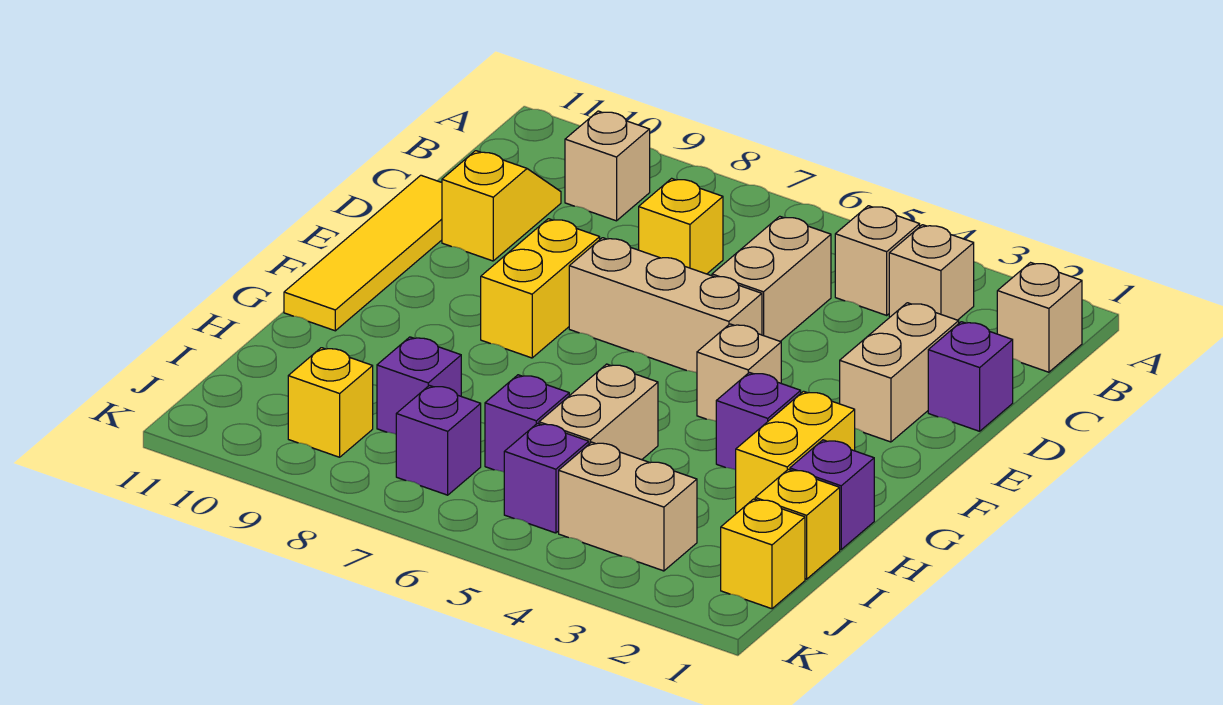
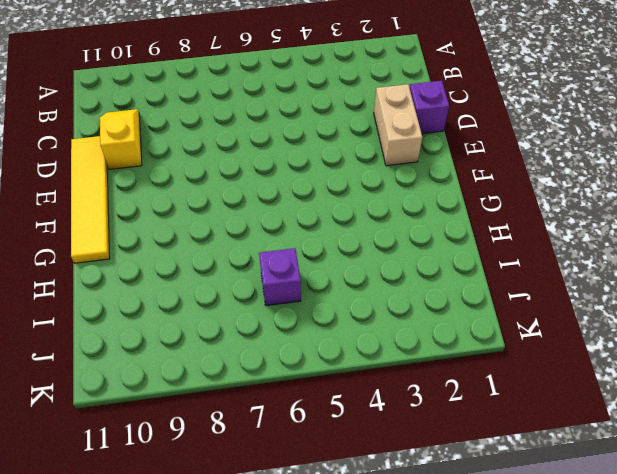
none -> tan brick B1 level 1
none -> tan brick B3 level 1
none -> tan brick B4 level 1

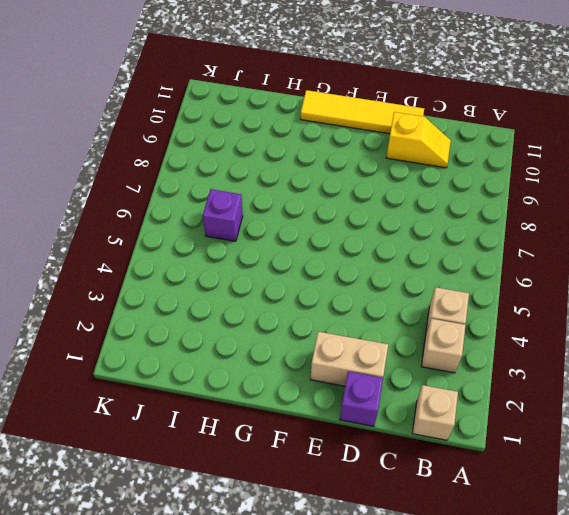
none -> tan brick B9 level 1
none -> tan brick C5:D5 level 1
none -> yellow brick C7 level 1

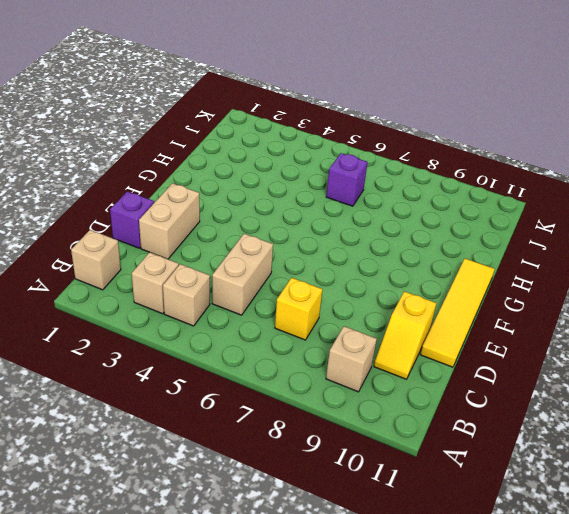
none -> tan brick E5:E7 level 1
none -> yellow brick E8:F8 level 1
none -> tan brick F4 level 1

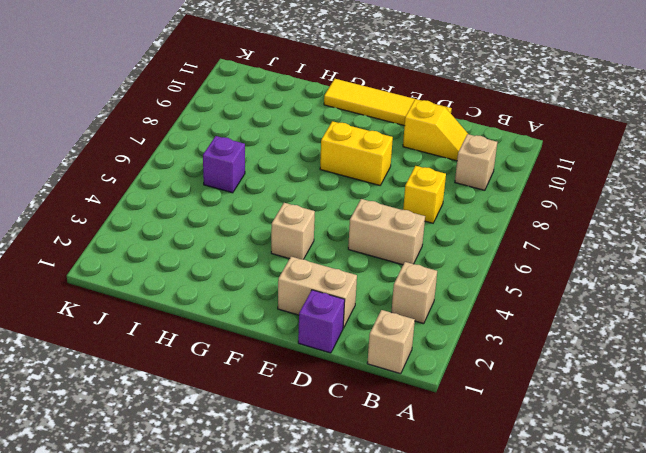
none -> tan brick B4 level 1
none -> tan brick E5:E7 level 1
none -> yellow brick G2:H2 level 1

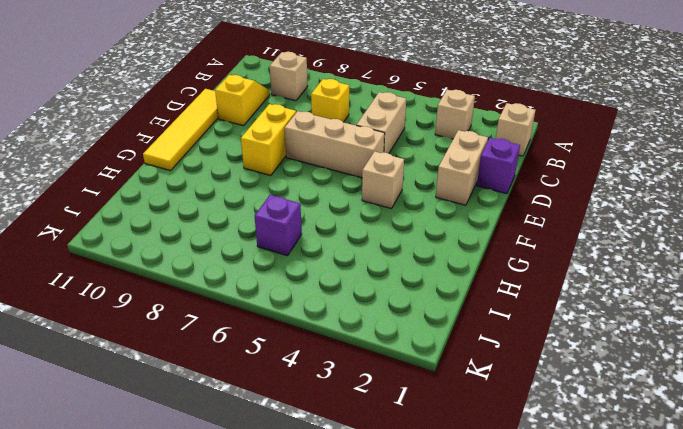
none -> tan brick B4 level 1
none -> yellow brick G2:H2 level 1
none -> purple brick G3 level 1

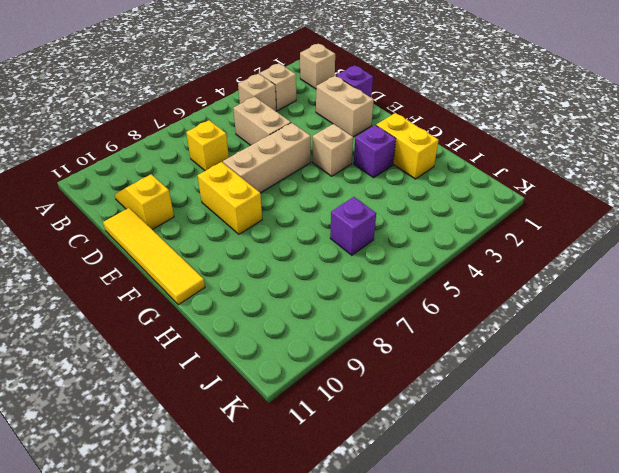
none -> tan brick B9 level 1
none -> purple brick H1 level 1
none -> tan brick H5:I5 level 1

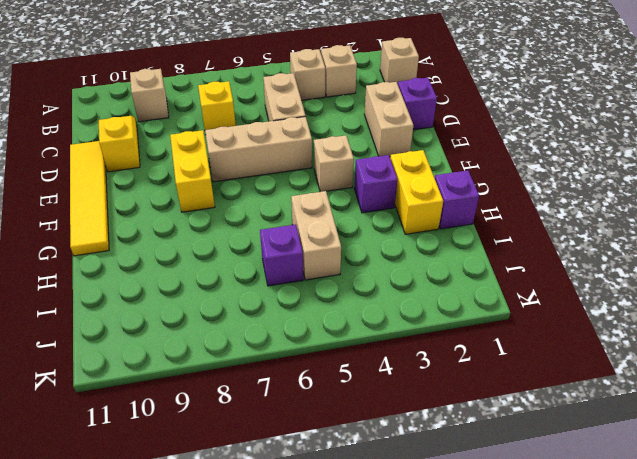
none -> yellow brick I1 level 1
none -> purple brick I8 level 1
none -> yellow brick J1 level 1

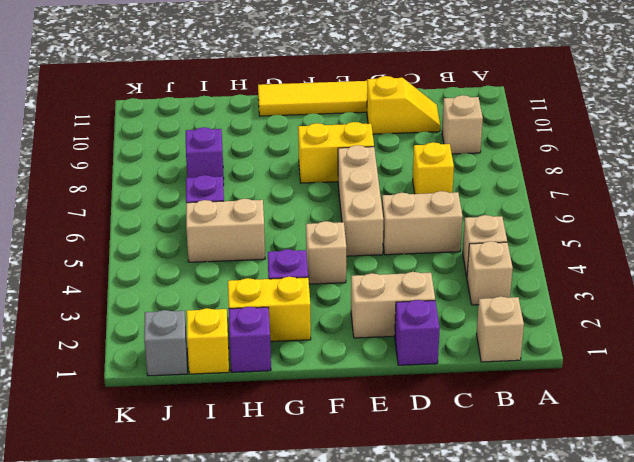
grey brick J1 level 1 -> yellow brick J1 level 1
none -> tan brick J3:J4 level 1
none -> purple brick J5 level 1
none -> purple brick J7 level 1

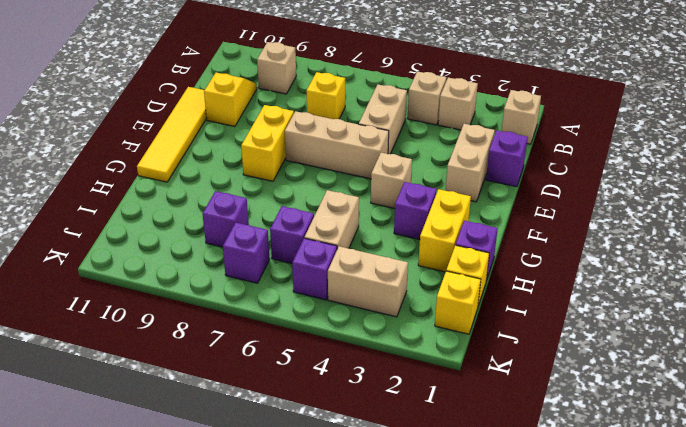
none -> yellow brick J9 level 1

